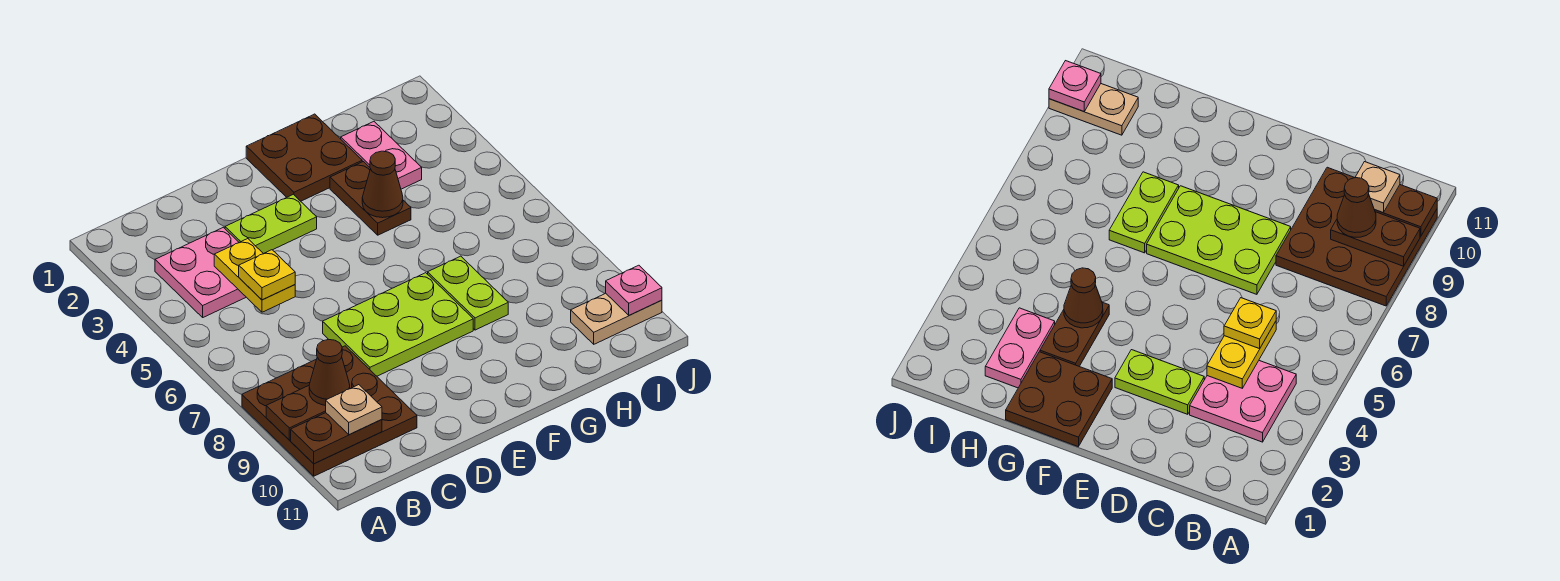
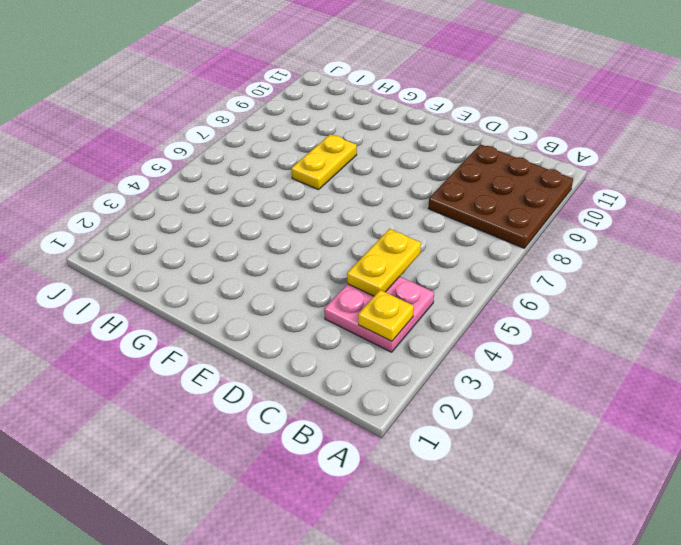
yellow plate B3 level 2 -> yellow plate C5 level 3
yellow plate G7:G8 level 1 -> lime plate G7:G8 level 1
none -> lime plate D3:E3 level 1
none -> lime plate D7:F8 level 1
none -> brown plate F1:G2 level 1

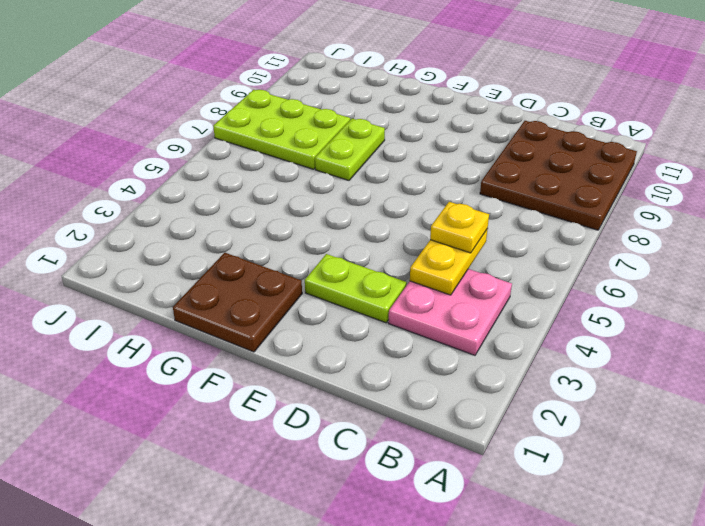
lime plate H7:J8 level 1 -> lime plate D7:F8 level 1
none -> brown plate G3:G4 level 1
none -> pink plate H2:H3 level 1
none -> tan plate I10:J10 level 1

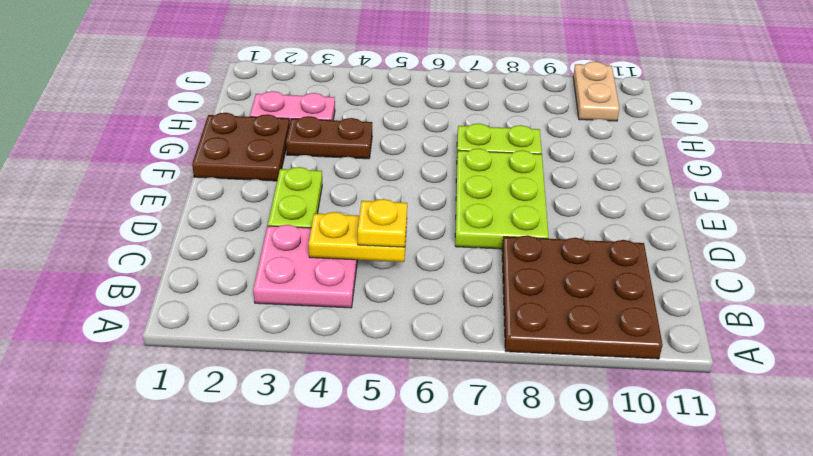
none -> brown plate A9:B9 level 2
none -> brown plate A10:B10 level 2
none -> brown cone G4 level 2

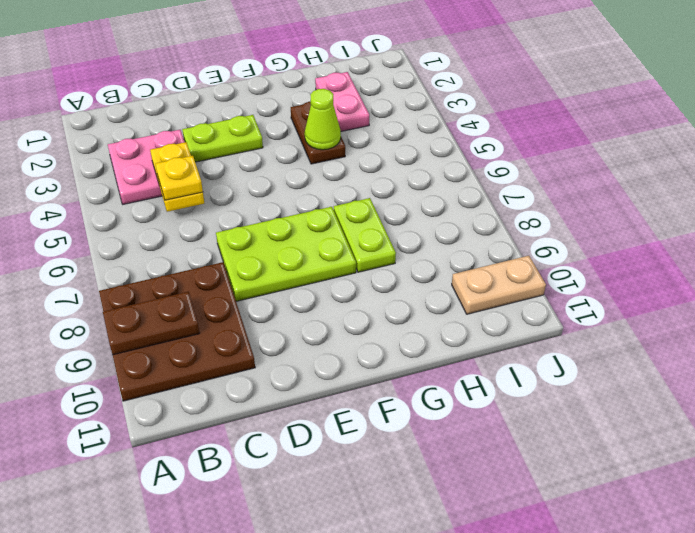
lime cone G4 level 2 -> brown cone G4 level 2
none -> brown plate F1:G2 level 1
none -> brown plate A10:B10 level 2
none -> pink plate J10 level 2

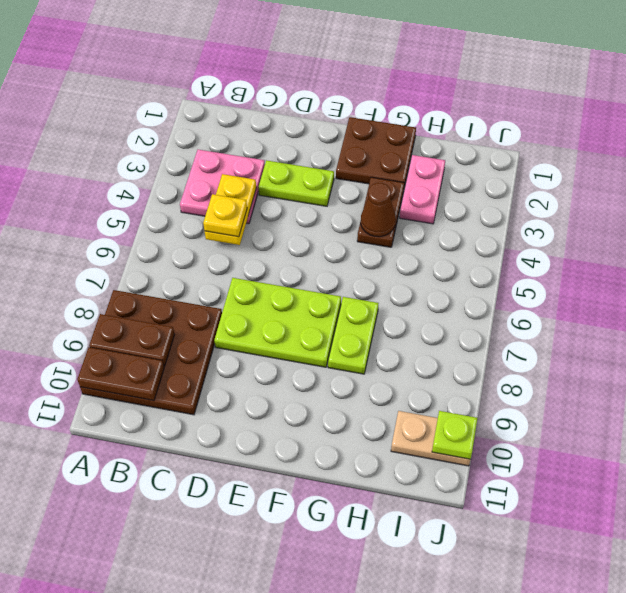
lime plate J10 level 2 -> pink plate J10 level 2
none -> brown cone B9 level 3
none -> tan plate B10 level 3

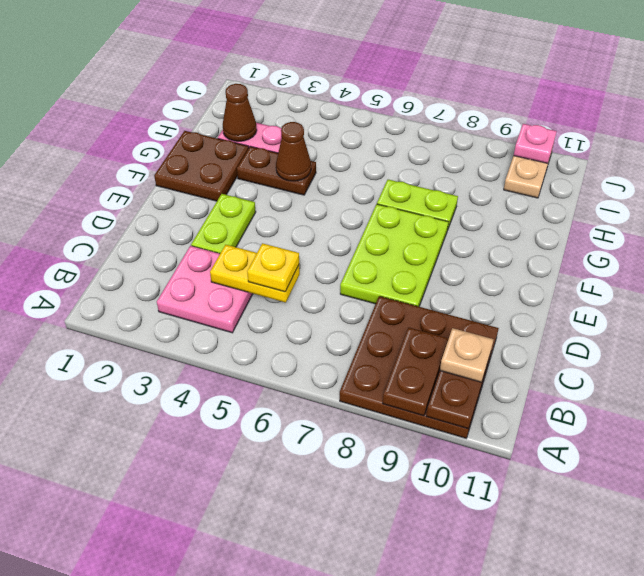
brown cone H2 level 2 -> brown cone B9 level 3

